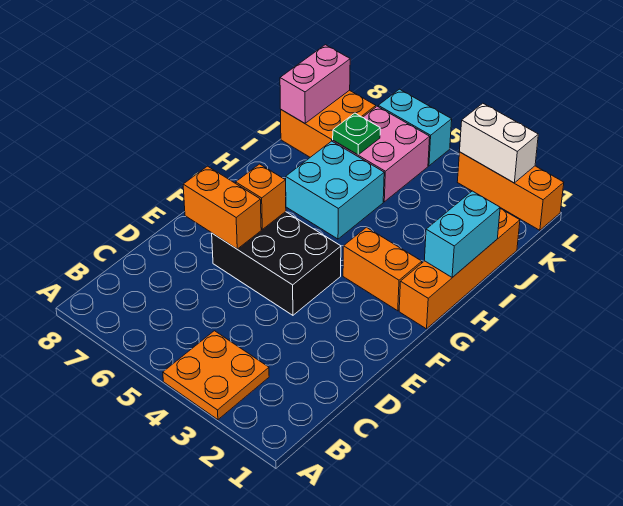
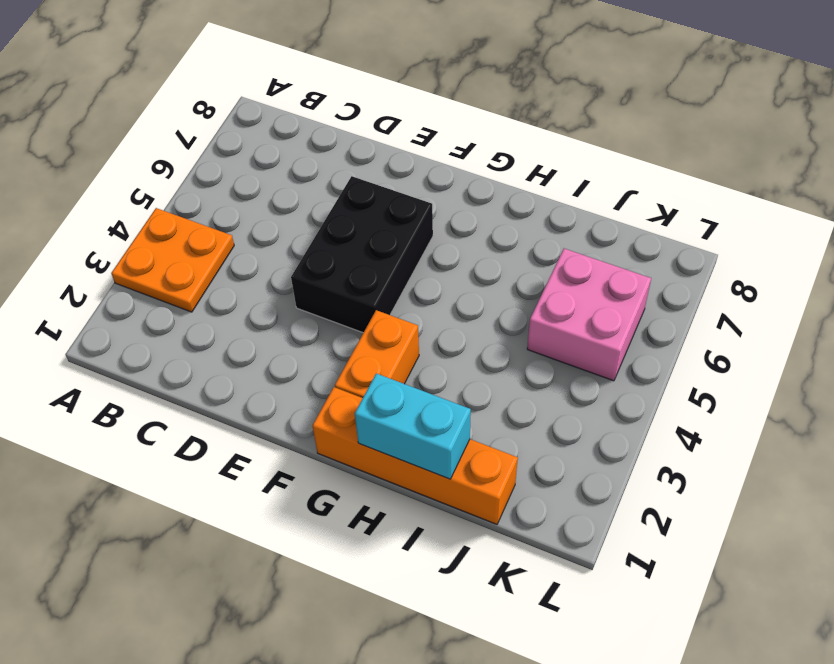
none -> cyan brick H5:I6 level 1
none -> orange brick J7:K8 level 1
none -> orange brick L1:L3 level 1

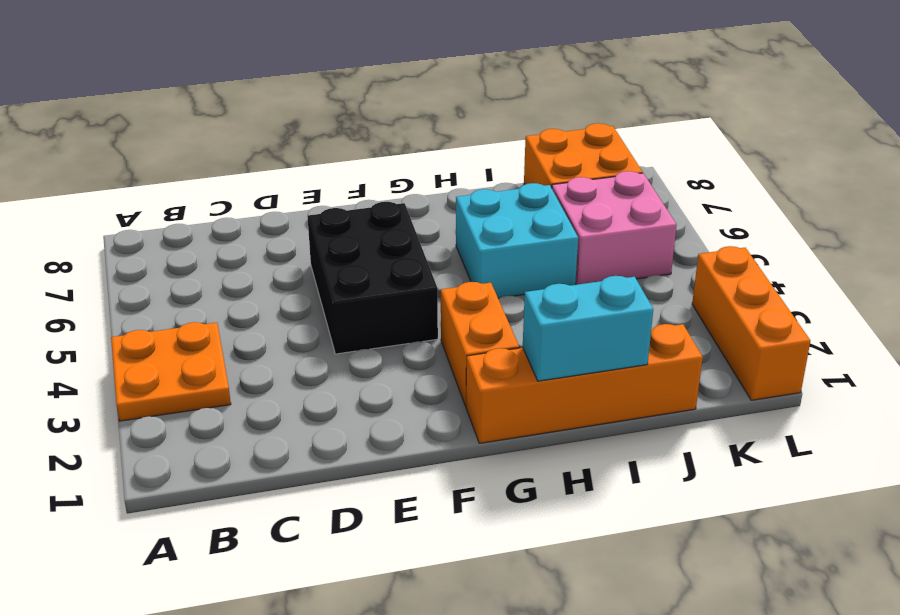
none -> cyan brick L5:L6 level 1
none -> orange brick E6:E7 level 2
none -> orange brick F6 level 2

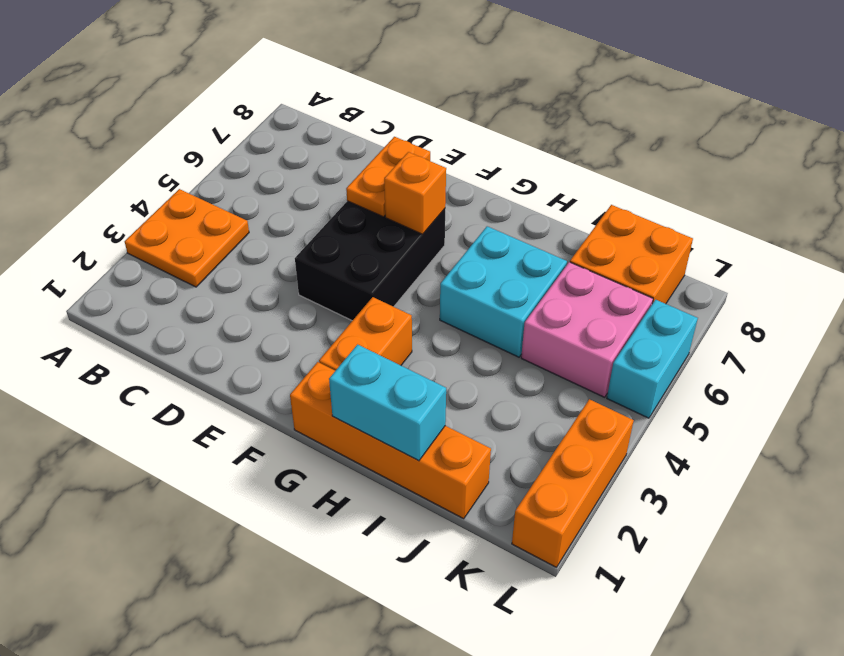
orange plate E6:E7 level 2 -> orange brick E6:E7 level 2
none -> green plate J6 level 2
none -> pink brick J8:K8 level 2
none -> white brick L2:L3 level 2

